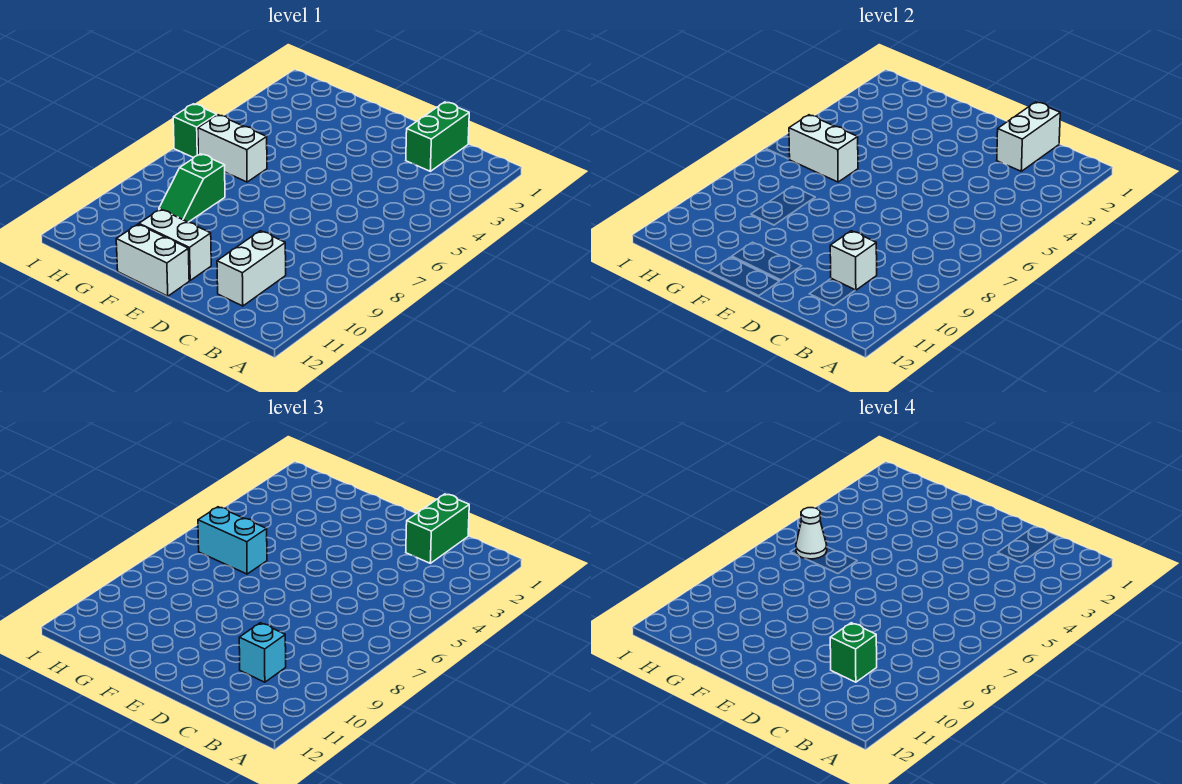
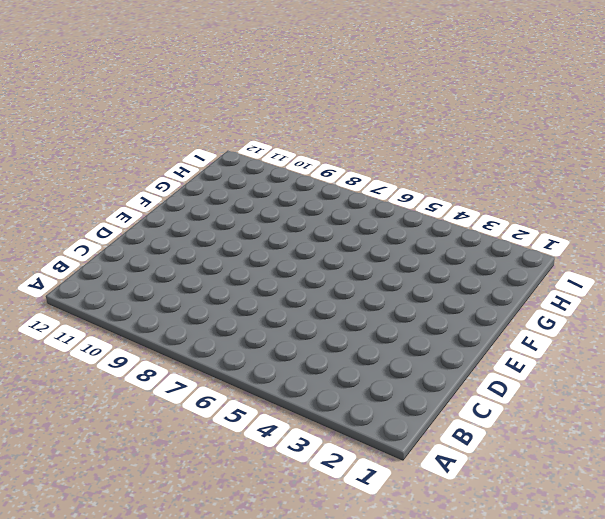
none -> green brick C1:C2 level 1
none -> white brick C10:C11 level 1
none -> white brick E11:F11 level 1

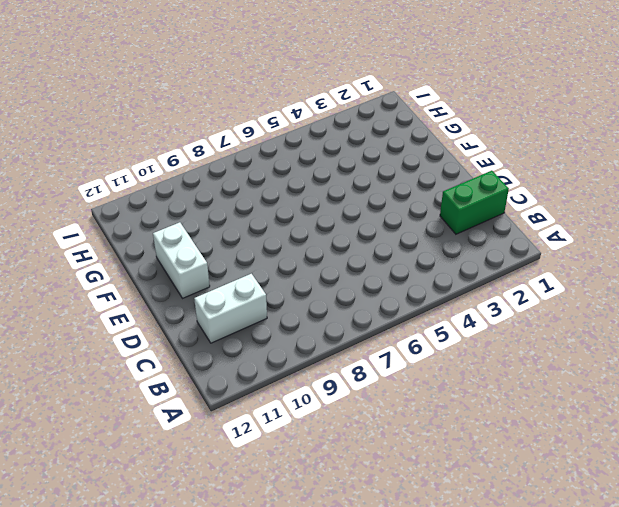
none -> white brick E12:F12 level 1
none -> white brick G6:H6 level 1
none -> green slope G8:G9 level 1 top 8

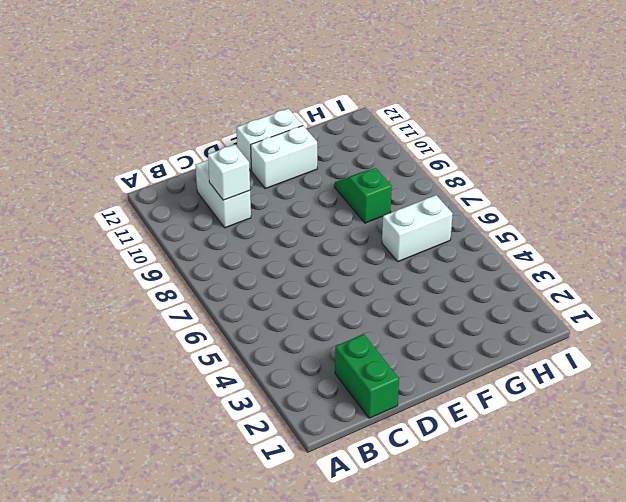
none -> green brick I6 level 1
none -> white brick C1:C2 level 2
none -> white brick G6:H6 level 2

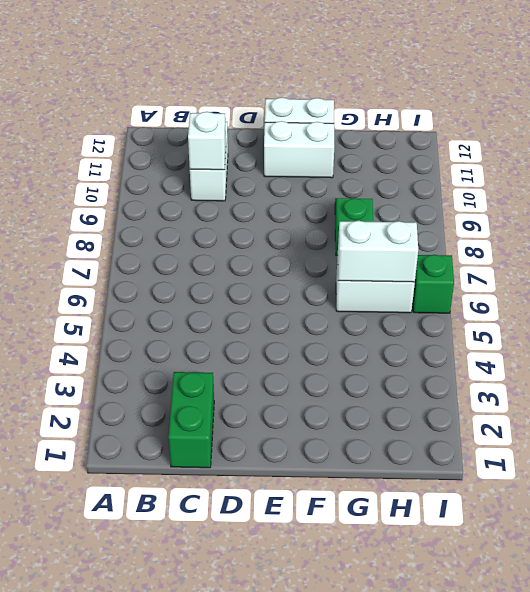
none -> white brick C1:C2 level 2
none -> green brick C1:C2 level 3
none -> cyan brick C10 level 3

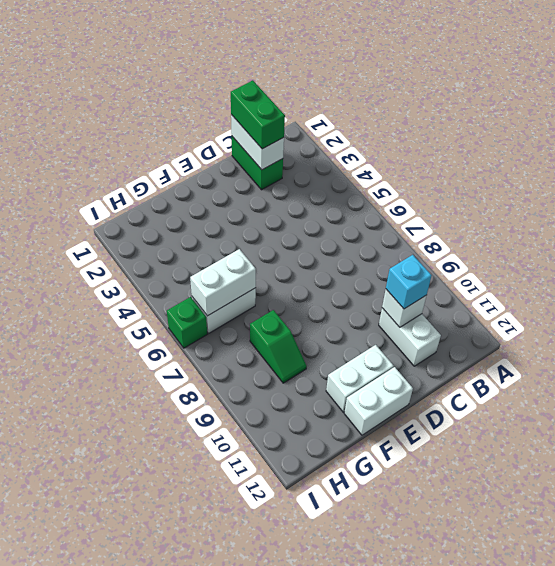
none -> cyan brick G6:H6 level 3
none -> green brick C10 level 4
none -> white cone H6 level 4

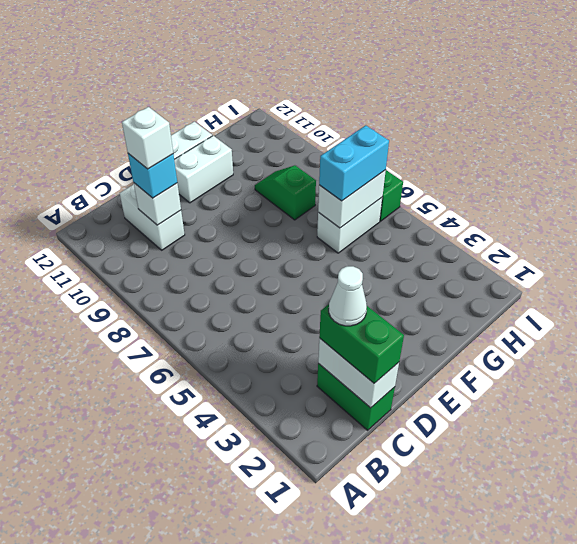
white cone C2 level 4 -> white cone H6 level 4
white brick C10 level 4 -> green brick C10 level 4

